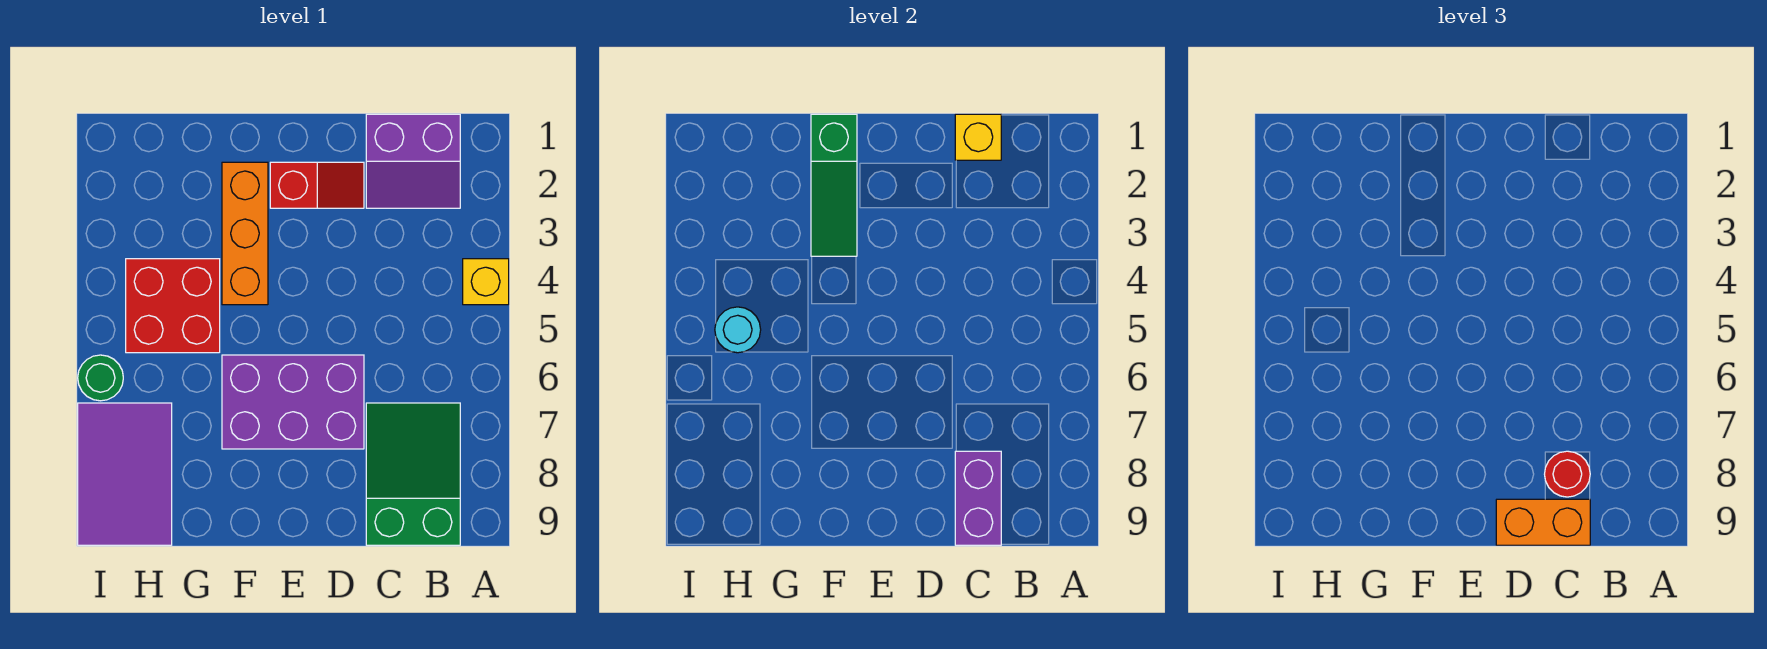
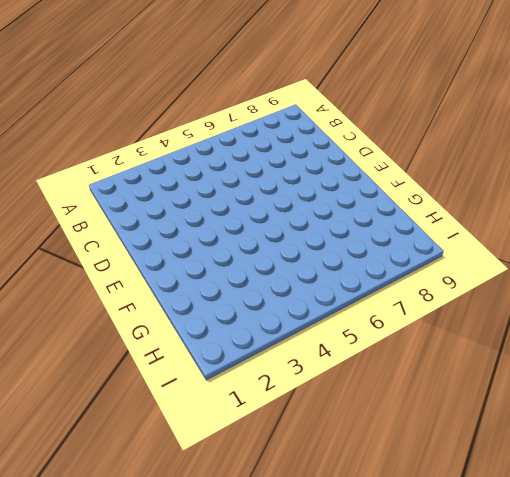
none -> yellow brick A4 level 1
none -> purple slope B1:C2 level 1 top 1
none -> green slope B7:C9 level 1 top 9

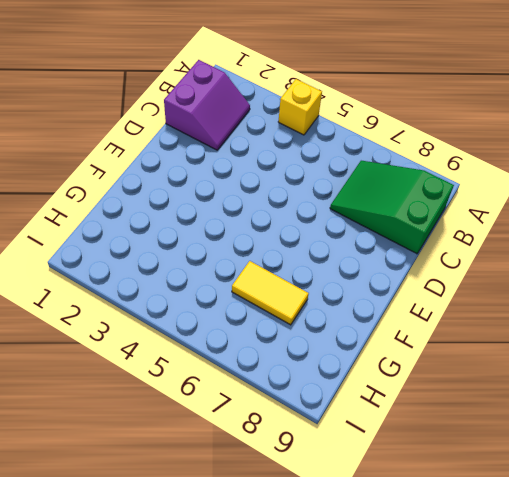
yellow tile G6:G7 level 1 -> none
none -> red slope D2:E2 level 1 top E
none -> purple brick D6:F7 level 1
none -> orange brick F2:F4 level 1

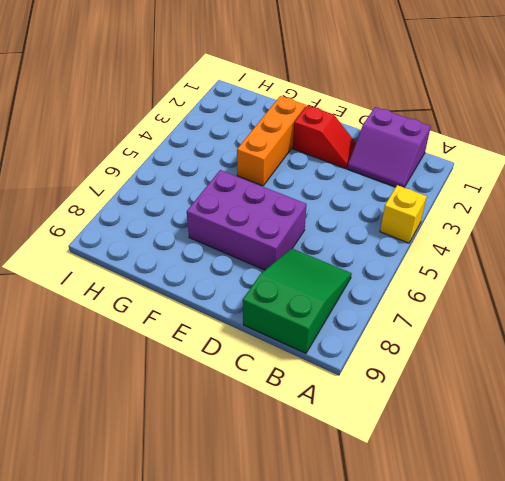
none -> red brick G4:H5 level 1
none -> purple tile H7:I9 level 1
none -> green round brick I6 level 1

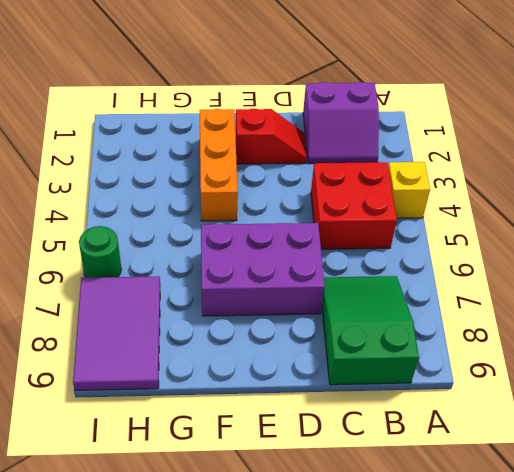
red brick B4:C5 level 1 -> red brick G4:H5 level 1
none -> yellow brick C1 level 2
none -> purple brick C8:C9 level 2
none -> green slope F1:F3 level 2 top 1

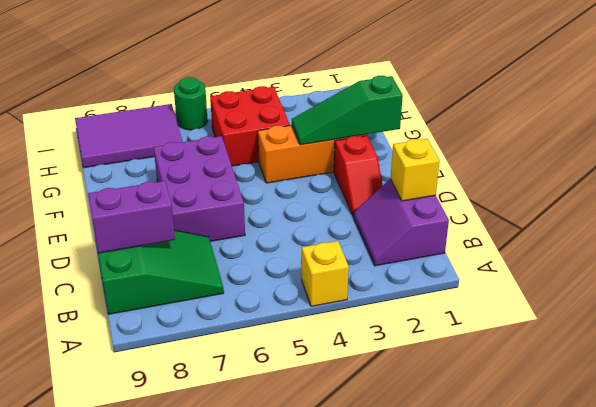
none -> cyan round brick H5 level 2
none -> red round brick C8 level 3
none -> orange brick C9:D9 level 3

